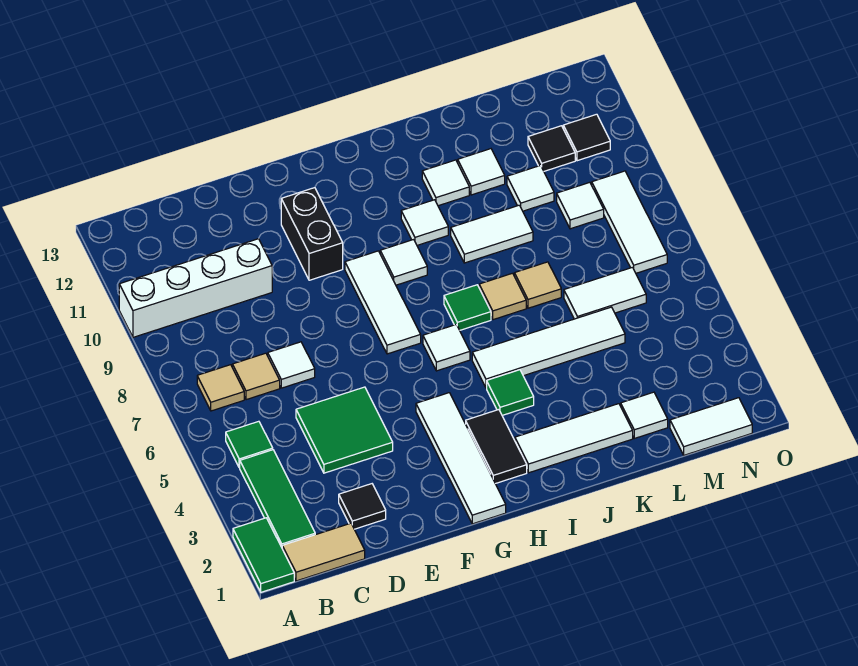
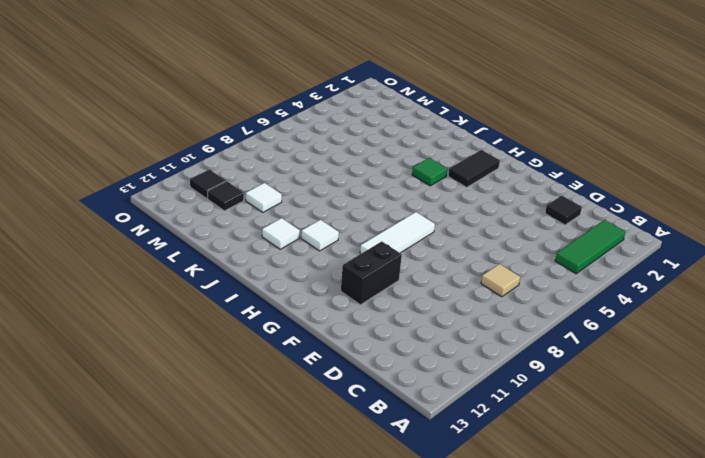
none -> green tile A1:A2 level 1
none -> white brick A10:D10 level 1
none -> tan tile B1:C1 level 1
none -> green tile B5 level 1

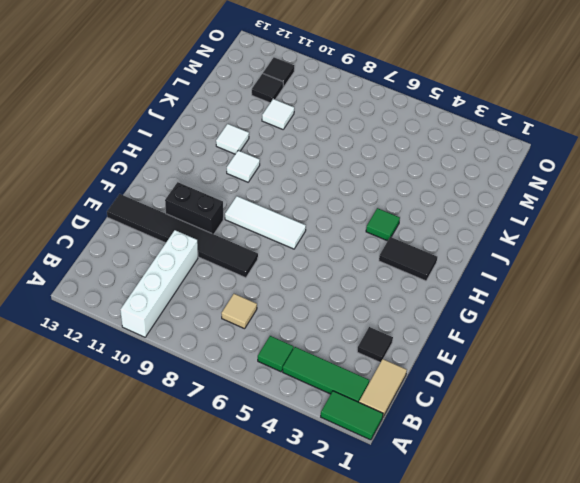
black tile E8:E13 level 1 -> none
none -> tan tile B7 level 1
none -> green tile D4:E5 level 1
none -> white tile D7 level 1
none -> white tile G1:G4 level 1

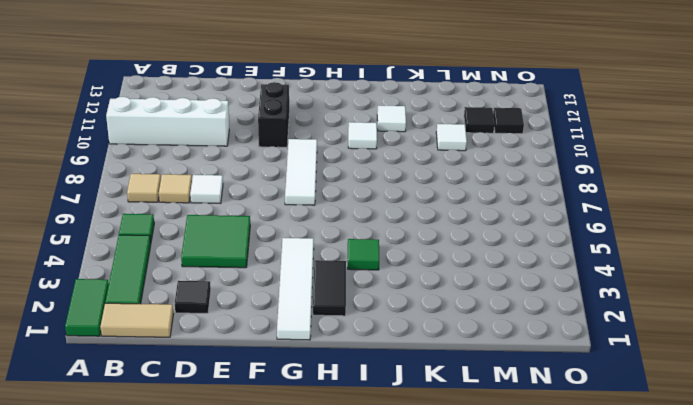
none -> white tile H6 level 1
none -> white tile H9 level 1
none -> white tile I2:K2 level 1
none -> white tile I5:L5 level 1

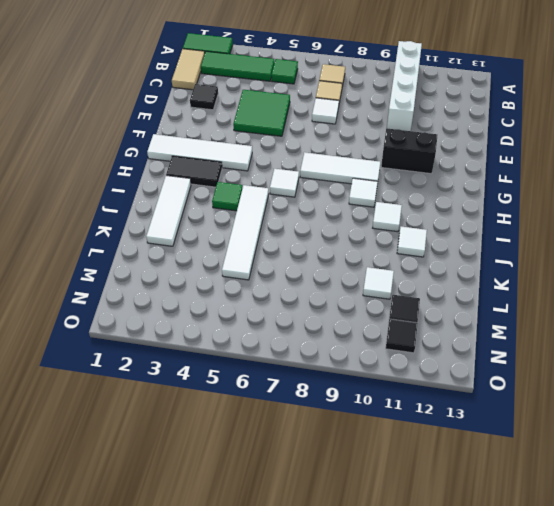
none -> green tile I7 level 1
none -> tan tile J7 level 1
none -> white tile J9:K9 level 1
none -> tan tile K7 level 1

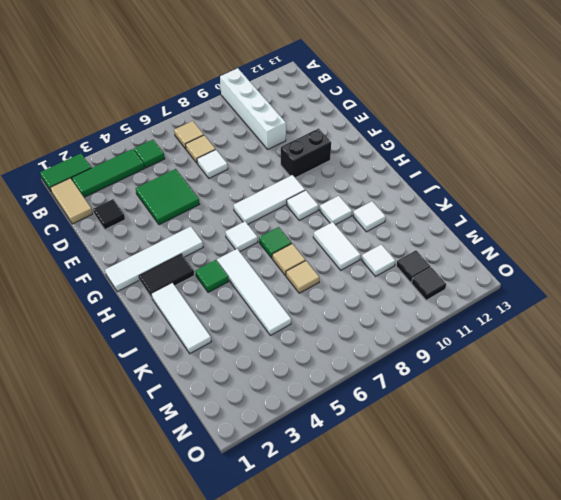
none -> white tile K11 level 1
none -> white tile L2 level 1
none -> white tile L6:M6 level 1
none -> white tile M1:N1 level 1

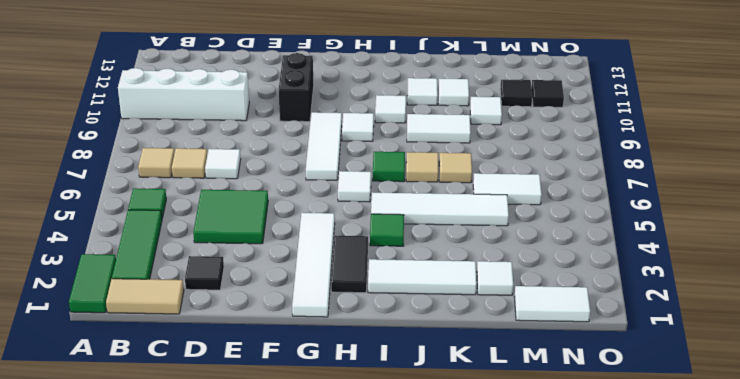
none -> white tile M9 level 1
none -> white tile N7:N9 level 1

